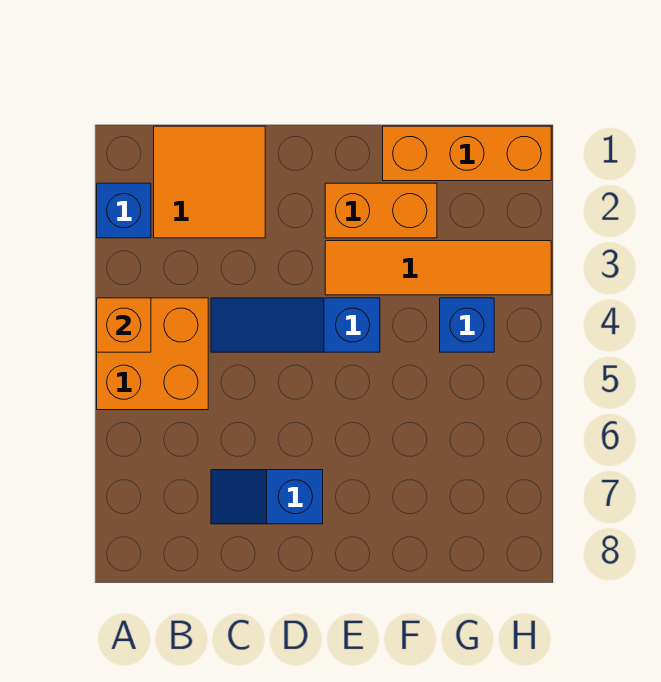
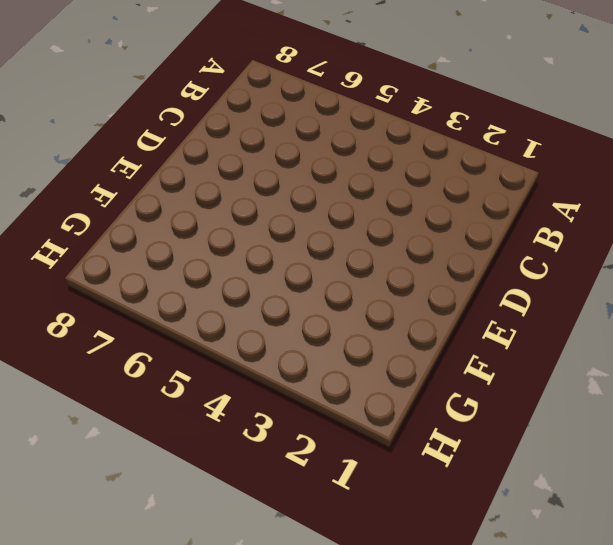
none -> blue brick A2 level 1
none -> orange brick A4:B5 level 1

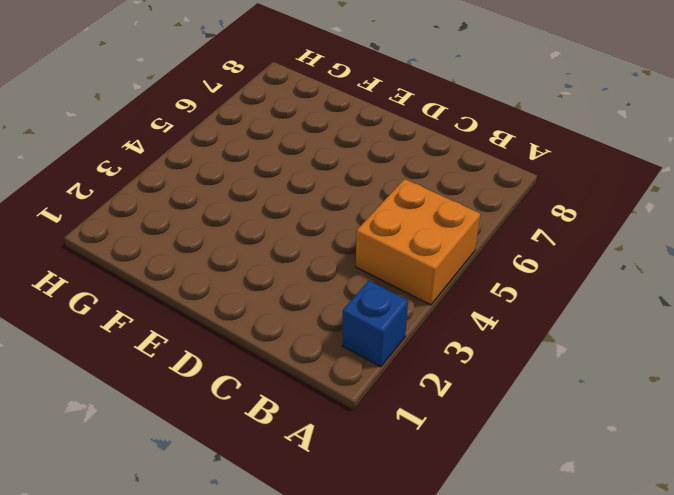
none -> orange tile B1:C2 level 1
none -> blue slope C4:E4 level 1 top E

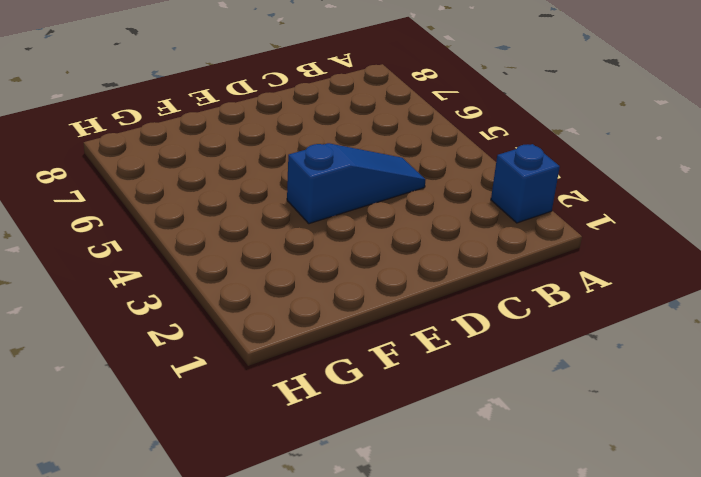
none -> orange brick A4:B5 level 1
none -> orange tile B1:C2 level 1

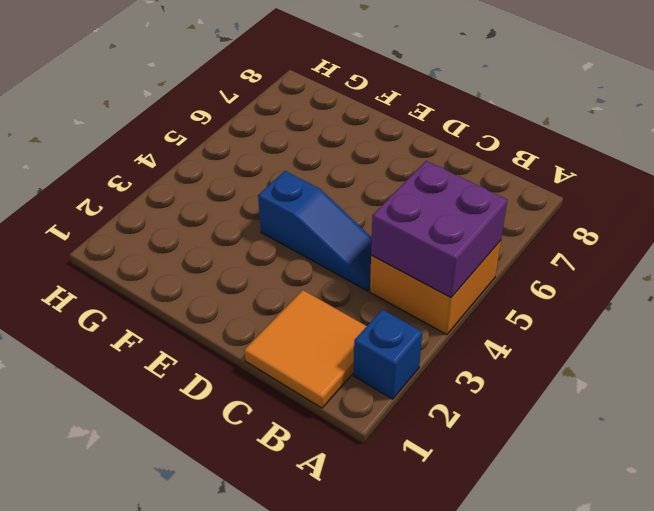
purple brick A4:B5 level 2 -> orange brick A4 level 2
none -> blue slope C7:D7 level 1 top D
none -> orange brick E2:F2 level 1

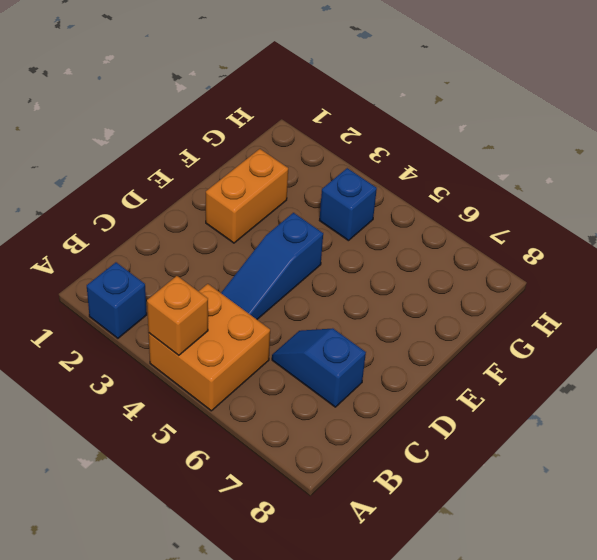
blue slope C6:C7 level 1 top 7 -> blue slope C7:D7 level 1 top D
none -> orange tile B1:C2 level 1
none -> orange tile E3:H3 level 1

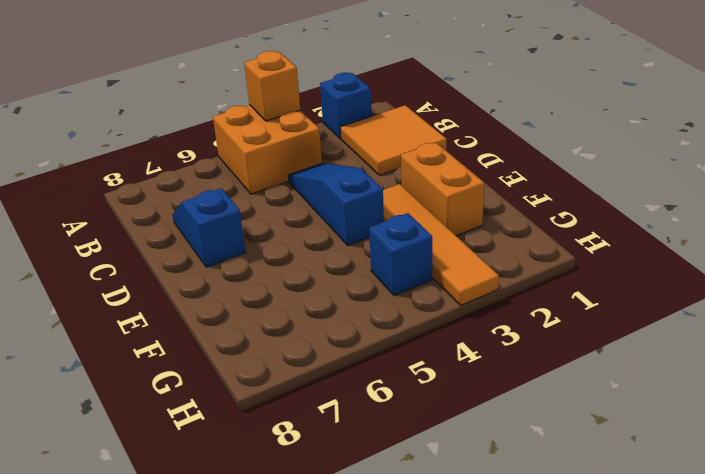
none -> orange brick F1:H1 level 1

